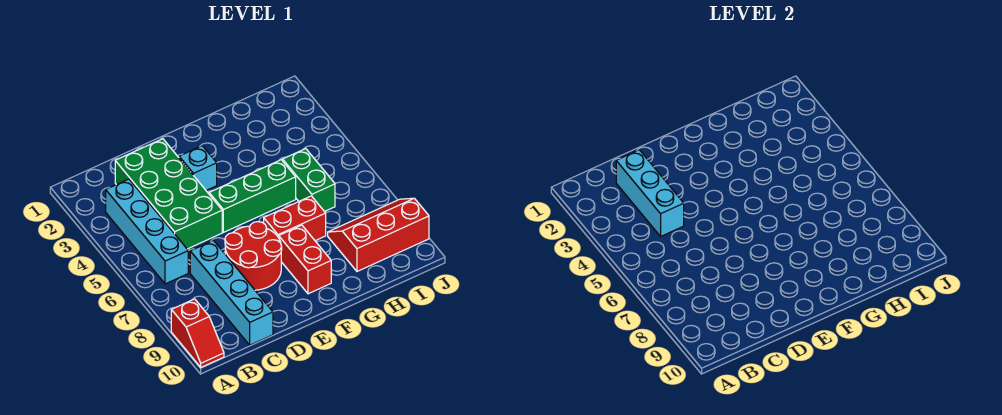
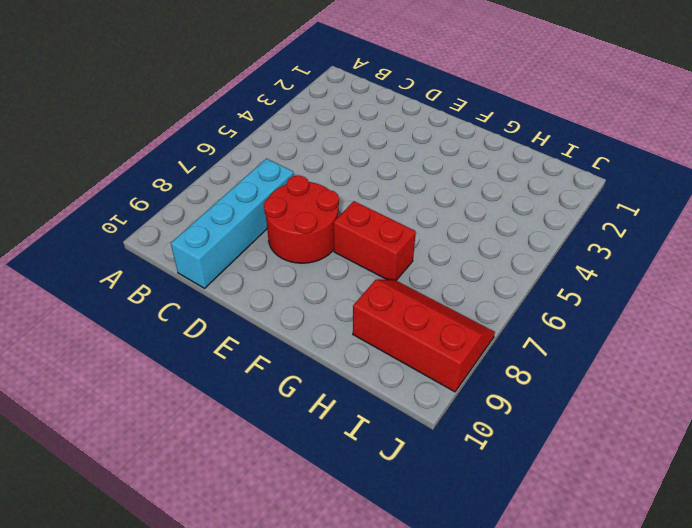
none -> red slope A9:A10 level 1 top 9
none -> cyan brick B3:B6 level 1
none -> green brick C2:D5 level 1

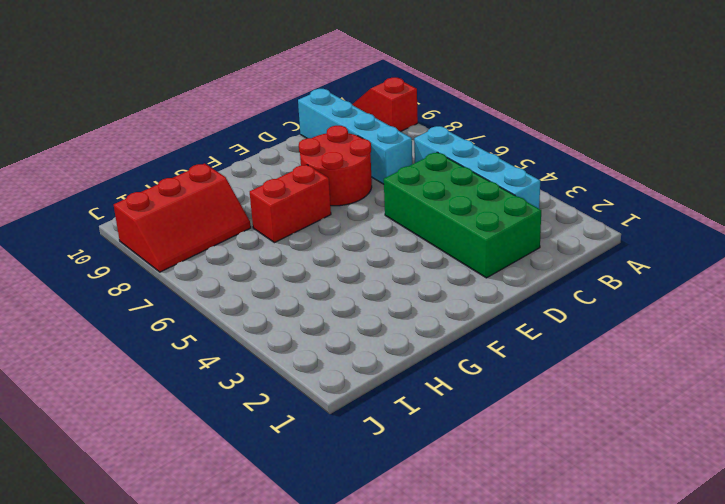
none -> cyan brick E3 level 1
none -> green brick E5:G5 level 1
none -> red brick F8:F9 level 1

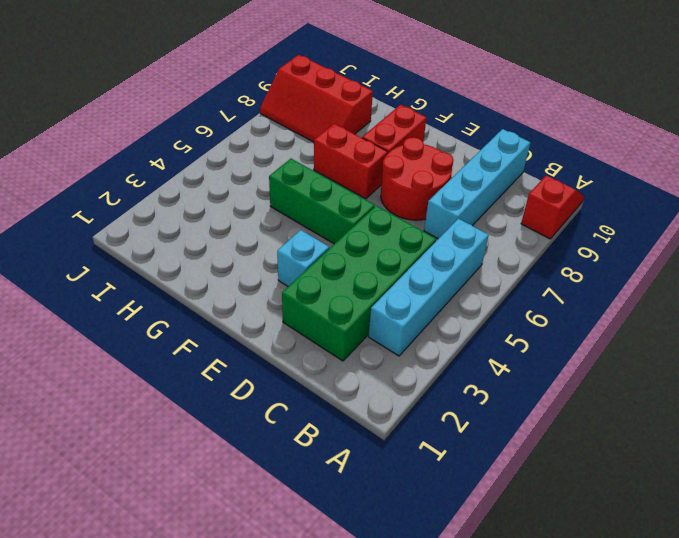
none -> green brick H5:H6 level 1
none -> cyan brick C2:C4 level 2

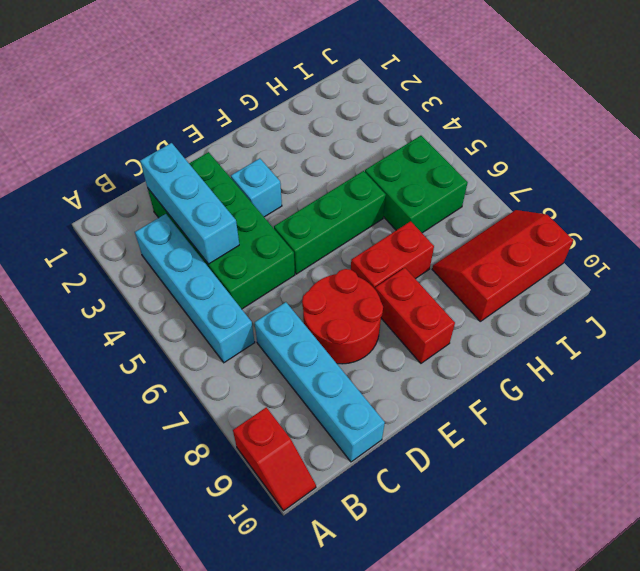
green brick H5:I6 level 1 -> green brick H5:H6 level 1

